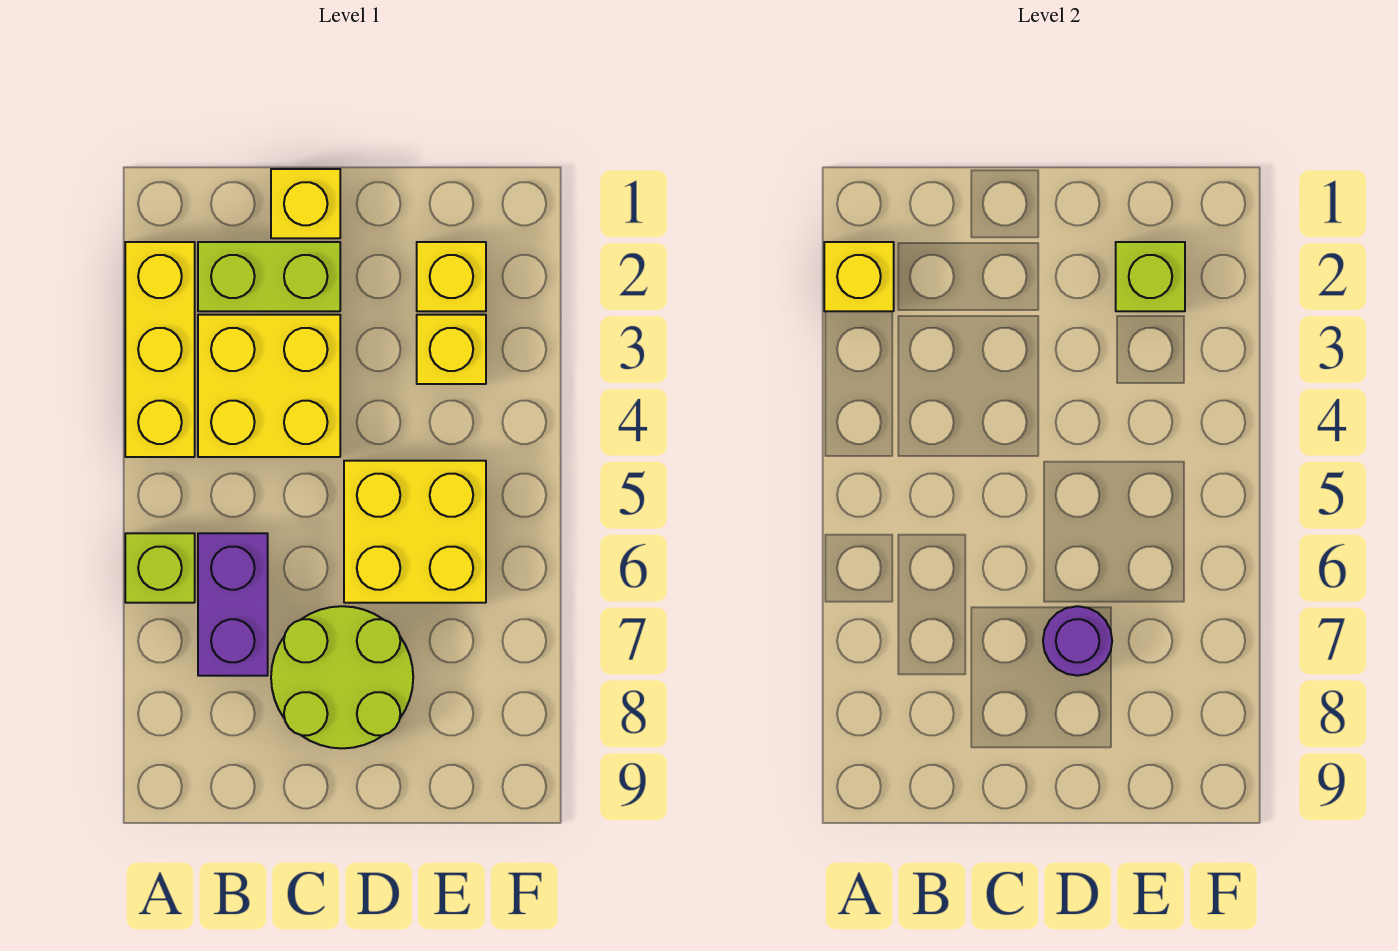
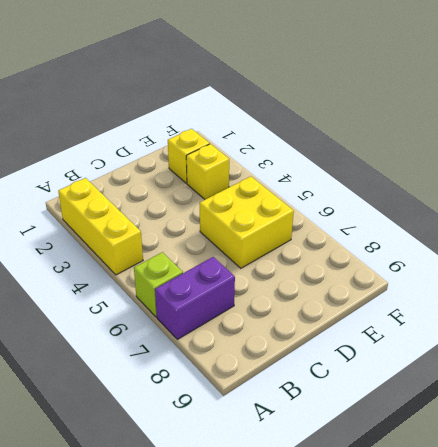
purple brick A7:B7 level 1 -> purple brick B6:B7 level 1
none -> lime brick B2:C2 level 1
none -> yellow brick B3:C4 level 1
none -> yellow brick C1 level 1

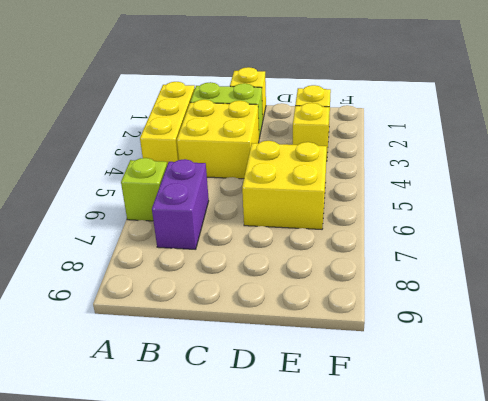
none -> lime round brick C7:D8 level 1
none -> yellow brick A2 level 2
none -> purple round brick D7 level 2

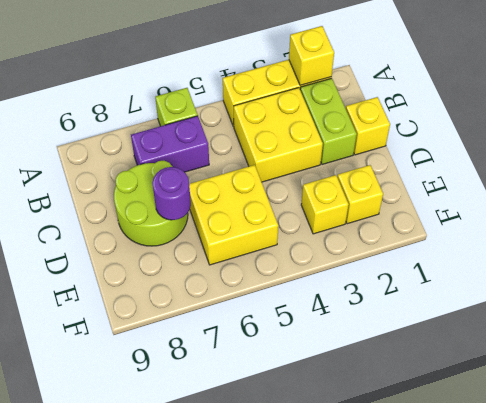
none -> lime brick E2 level 2

